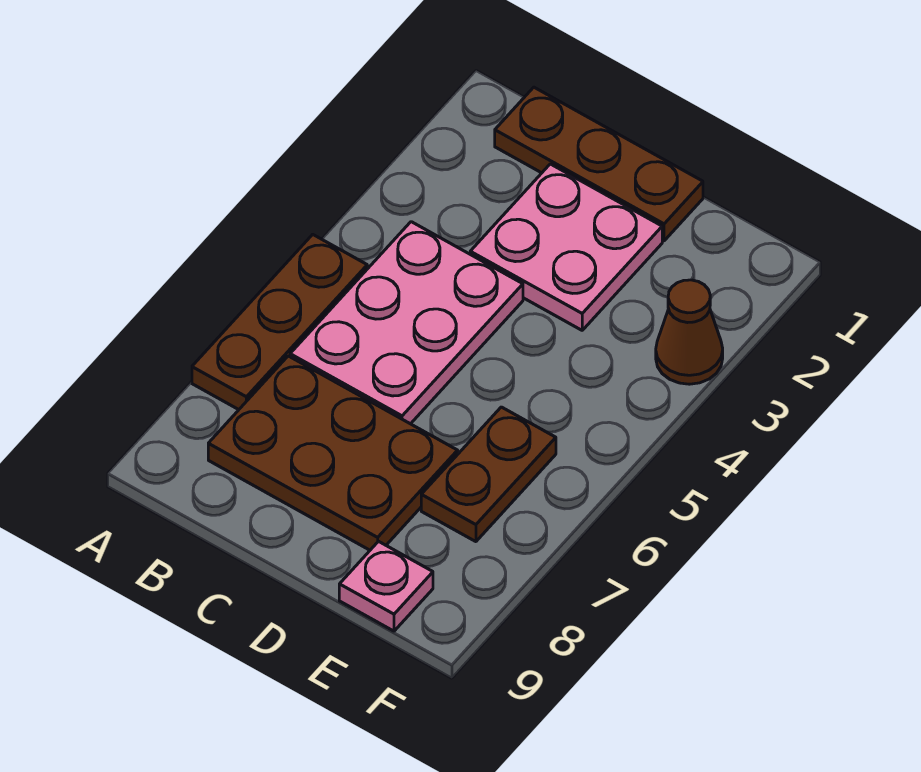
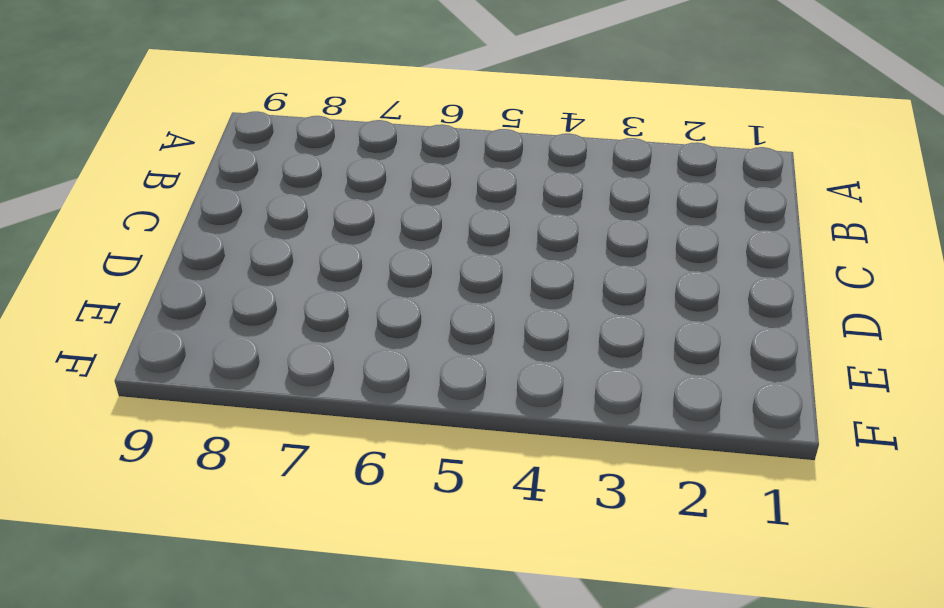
none -> brown plate A5:A7 level 1
none -> brown plate B1:D1 level 1

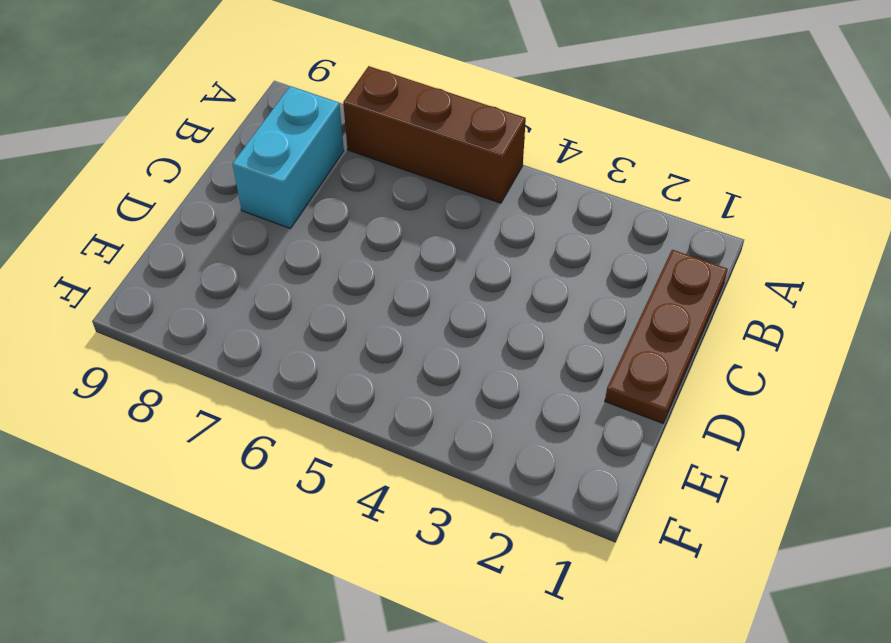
brown brick A5:A7 level 1 -> brown plate A5:A7 level 1
cyan brick B8:C8 level 1 -> brown plate B7:D8 level 1
none -> pink plate B4:C6 level 1
none -> pink plate C2:D3 level 1

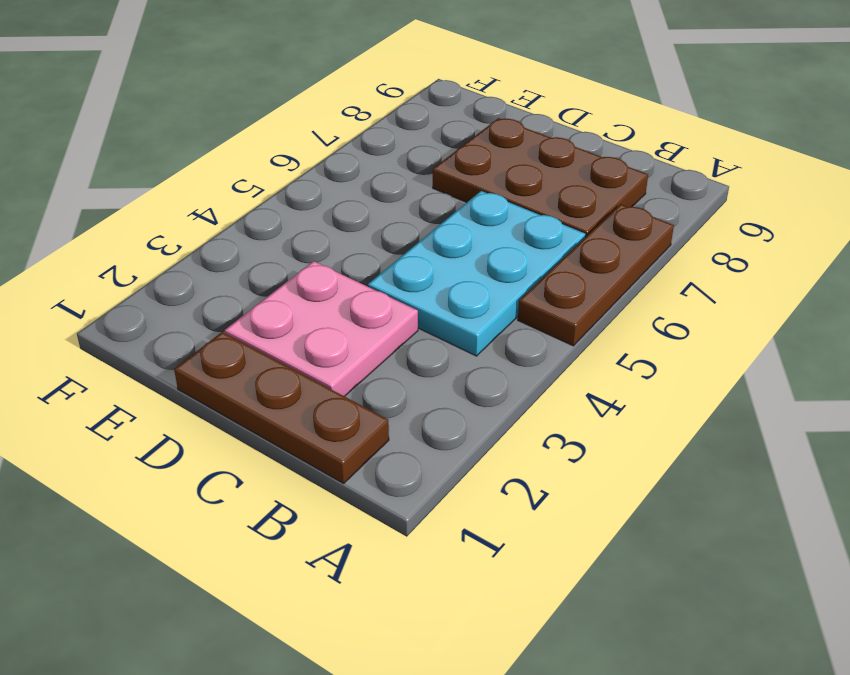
cyan plate B4:C6 level 1 -> pink plate B4:C6 level 1
none -> brown plate E6:E7 level 1
none -> pink plate E9 level 1

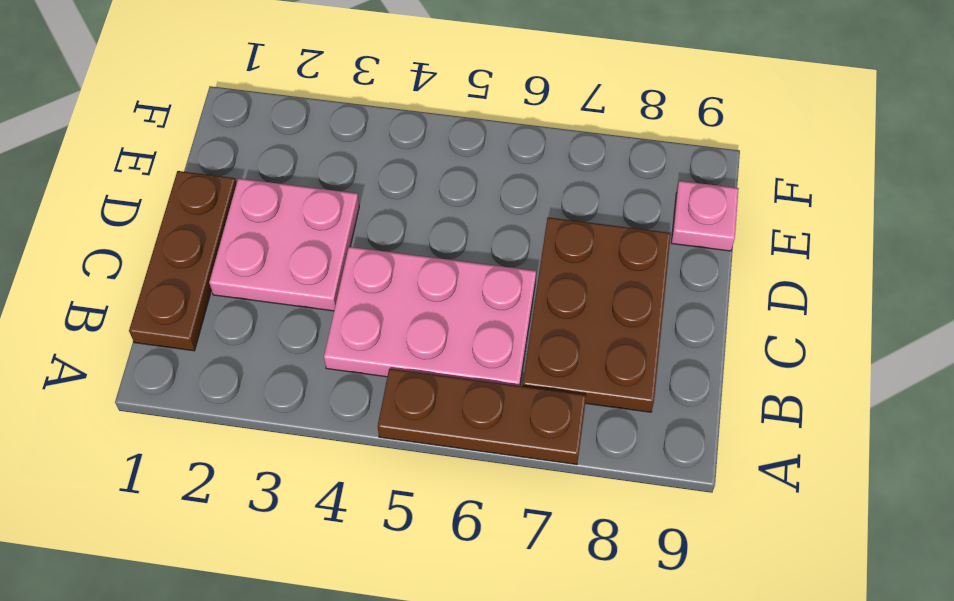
none -> brown plate E6:E7 level 1
none -> brown cone F3 level 1

